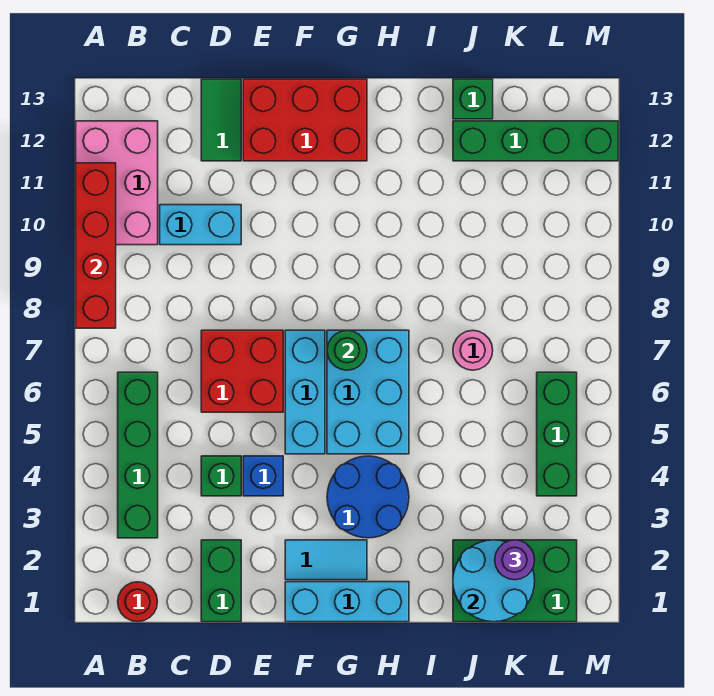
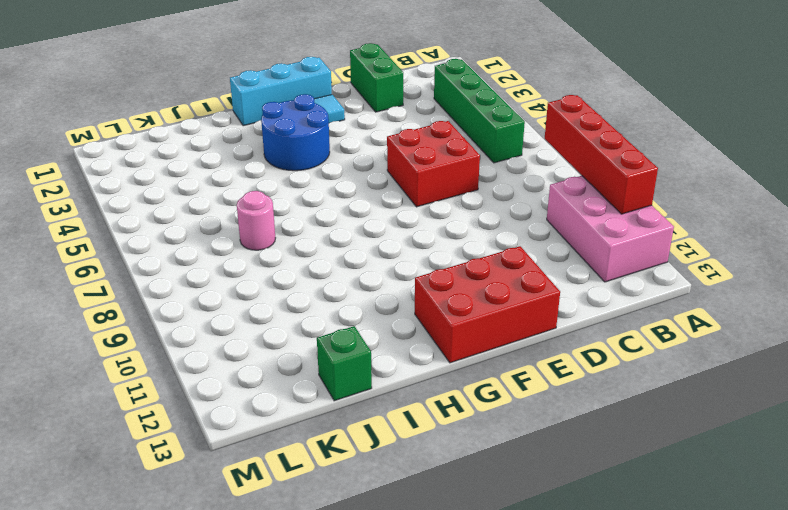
none -> red round brick B1 level 1
none -> cyan brick C10:D10 level 1
none -> green brick D4 level 1

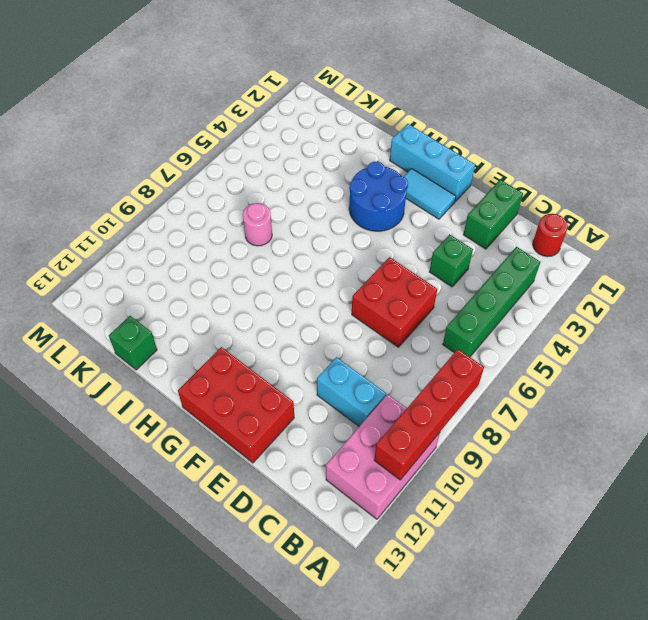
none -> green tile D12:D13 level 1
none -> blue brick E4 level 1
none -> cyan brick F5:F7 level 1

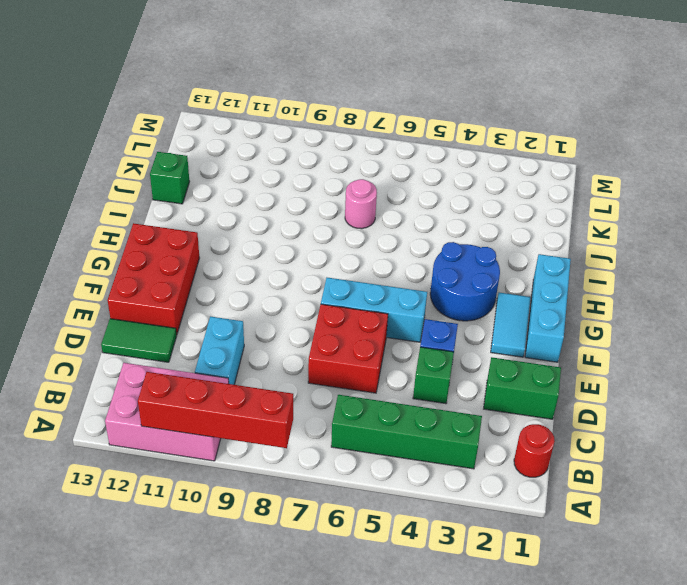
none -> cyan brick G5:H7 level 1
none -> green brick J1:L2 level 1
none -> green brick J12:M12 level 1

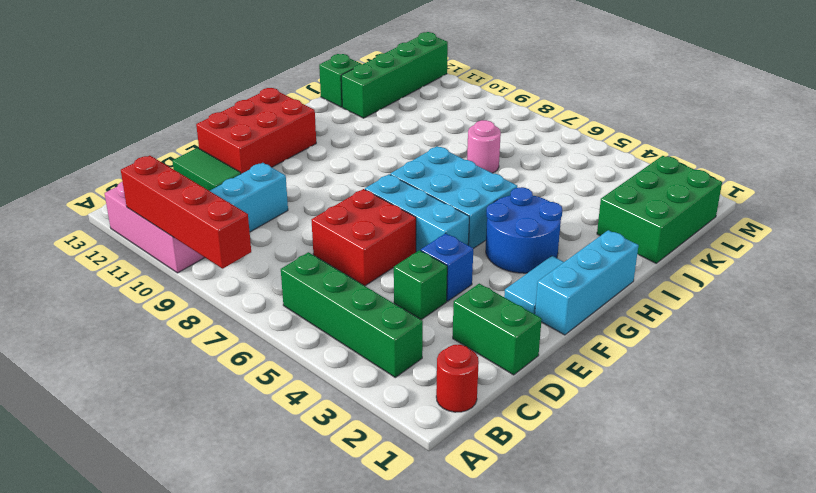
none -> green brick L4:L6 level 1
none -> green round brick G7 level 2
none -> cyan round brick J1:K2 level 2

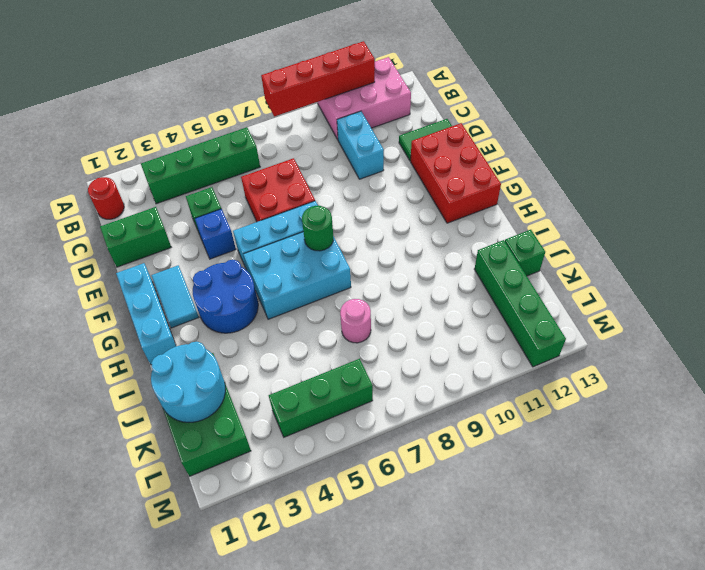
none -> purple round brick K2 level 3

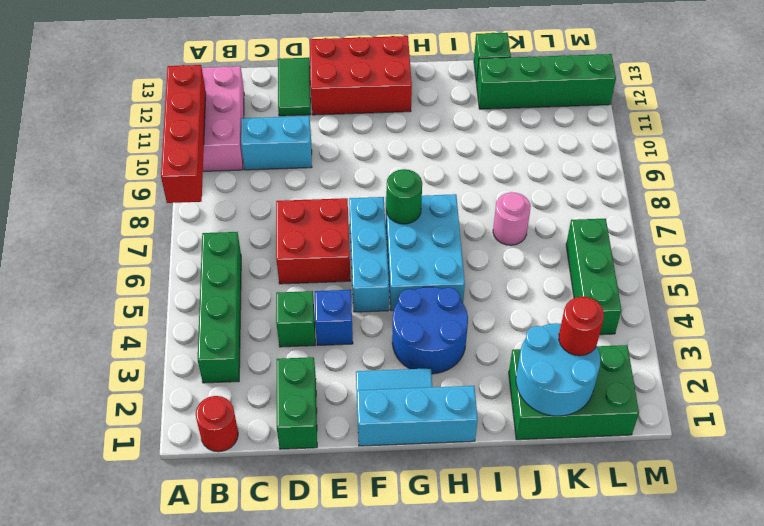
red round brick K2 level 3 -> purple round brick K2 level 3

